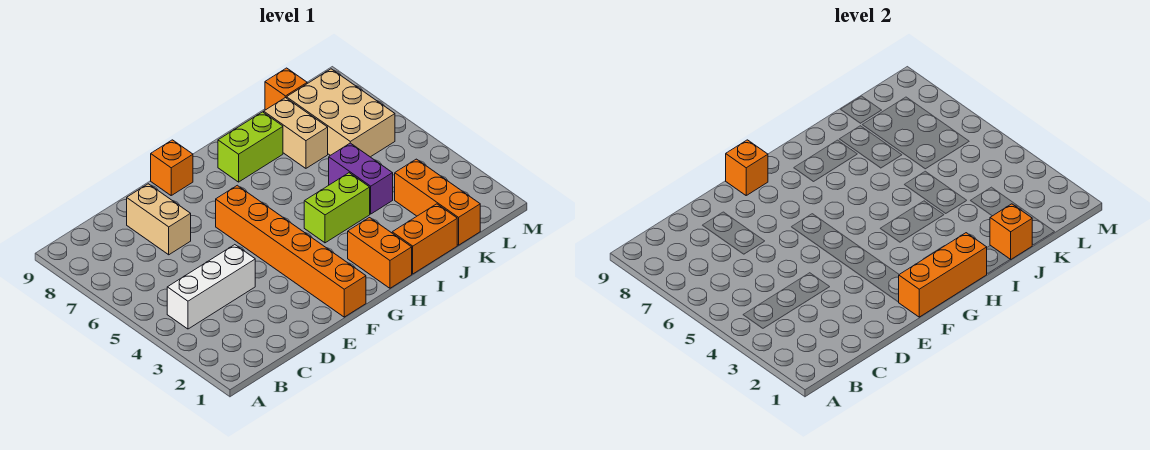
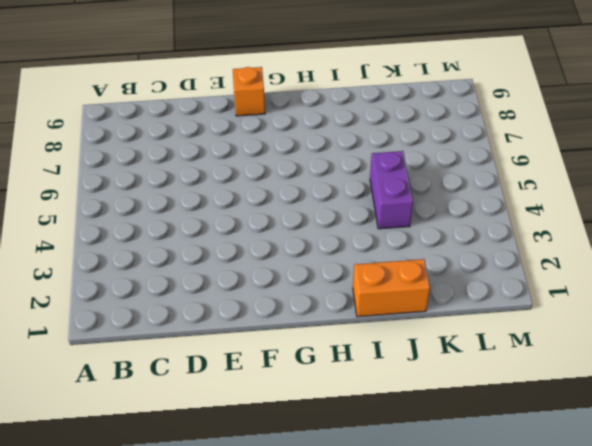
none -> white brick B4:D4 level 1
none -> tan brick D7:D8 level 1
none -> orange brick F1:F6 level 1

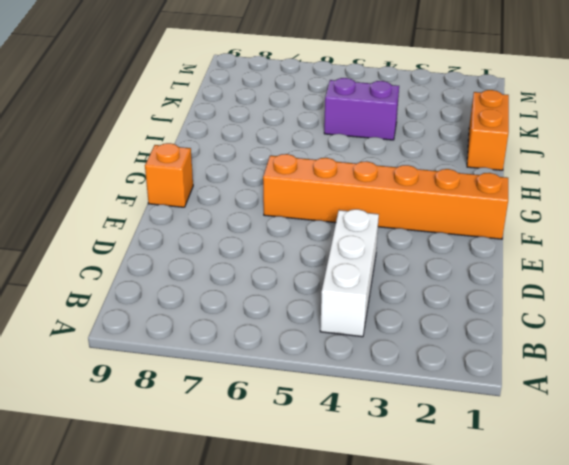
none -> tan brick D7:D8 level 1
none -> orange brick H1:H2 level 1
none -> lime brick H4:I4 level 1

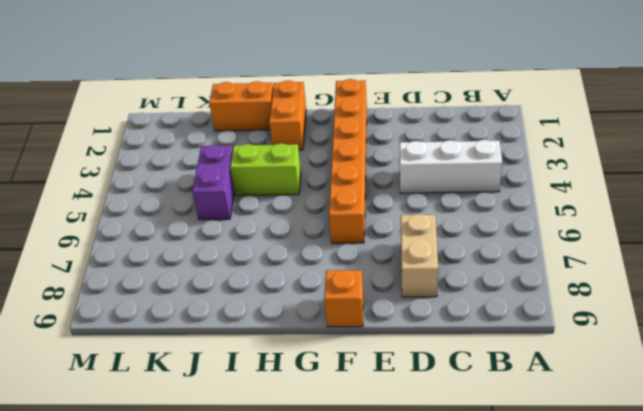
none -> lime brick H8:I8 level 1
none -> tan brick J7:J8 level 1
none -> orange brick K1:K3 level 1

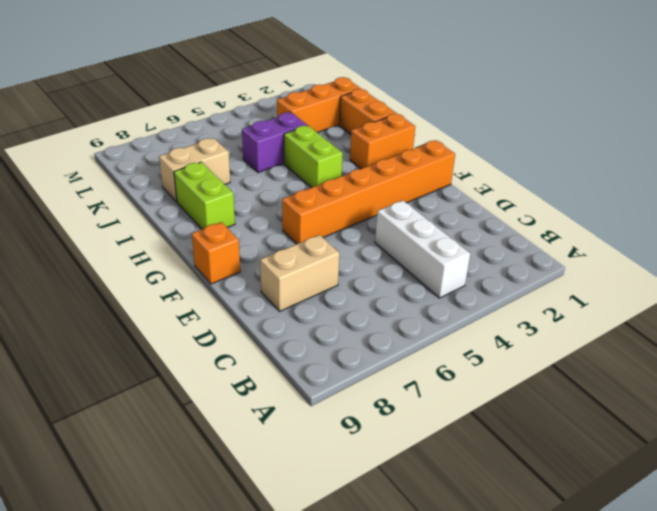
none -> tan brick K6:L8 level 1
none -> orange brick K9 level 1
none -> orange brick F1:H1 level 2

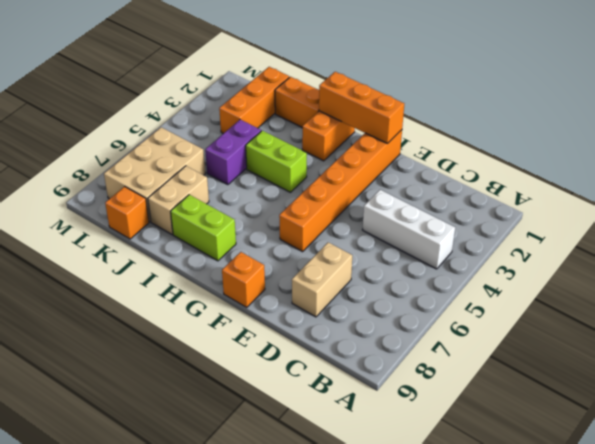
none -> orange brick F9 level 2
none -> orange brick J1 level 2

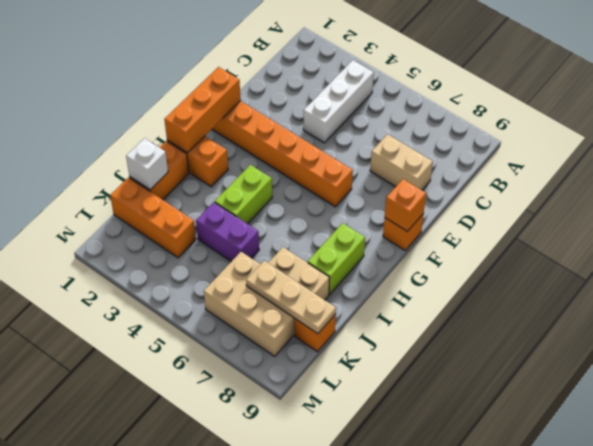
white brick J1 level 2 -> orange brick J1 level 2
tan plate K7:K9 level 2 -> none

